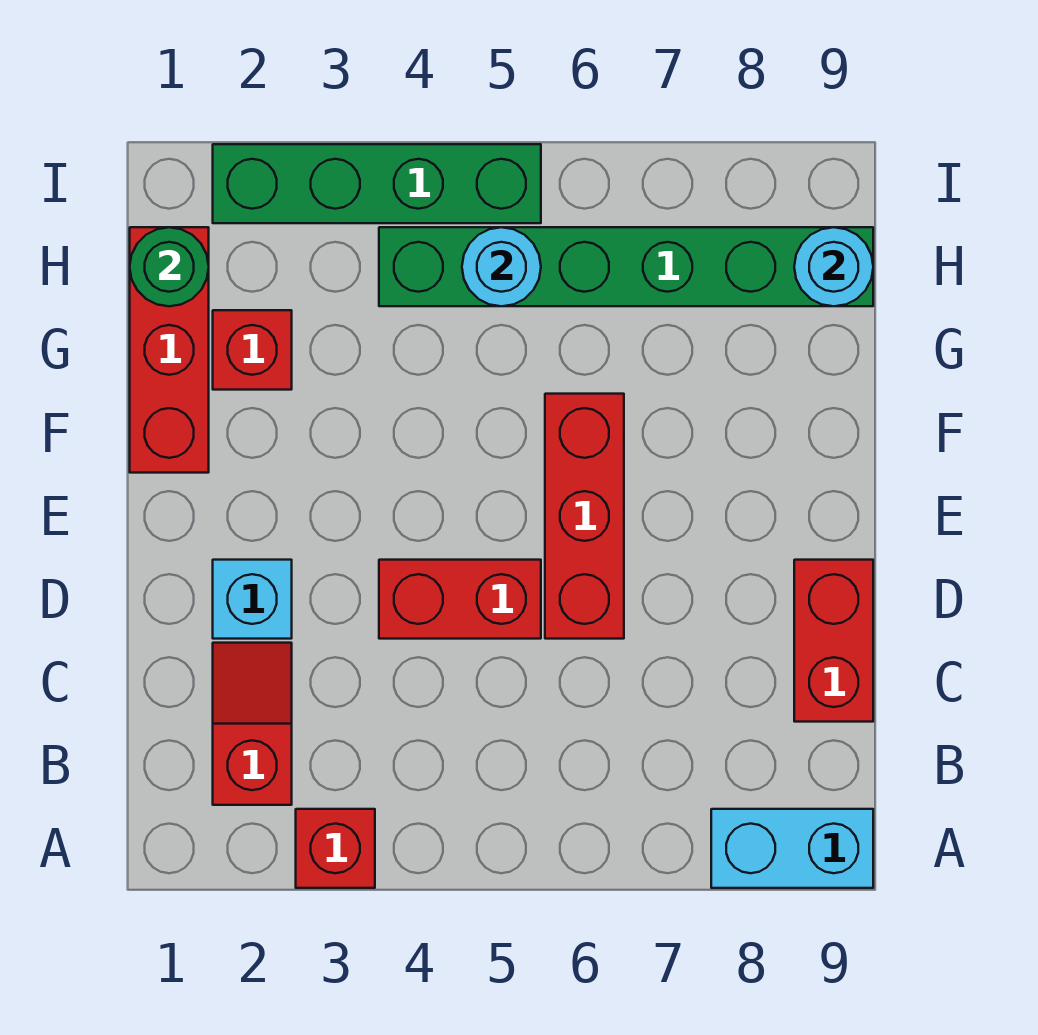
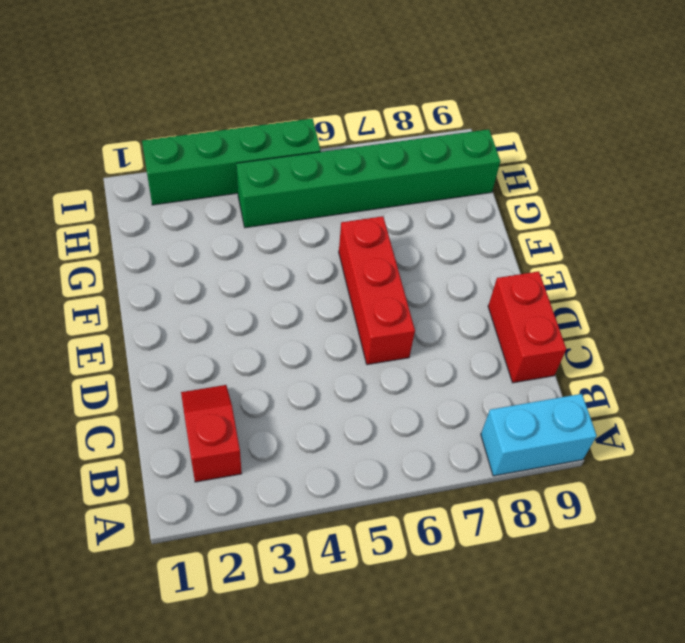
none -> red brick A3 level 1
none -> cyan brick D2 level 1
none -> red brick D4:D5 level 1

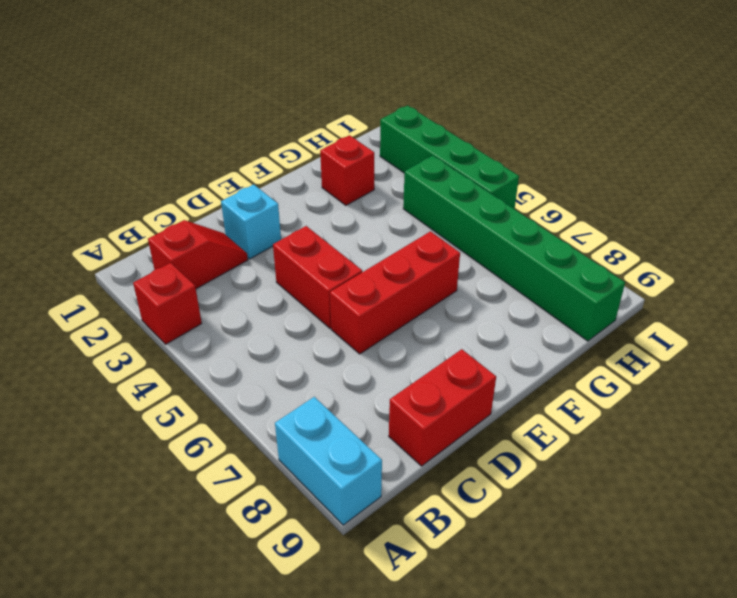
none -> red brick F1:H1 level 1
none -> green round brick H1 level 2
none -> cyan round brick H5 level 2

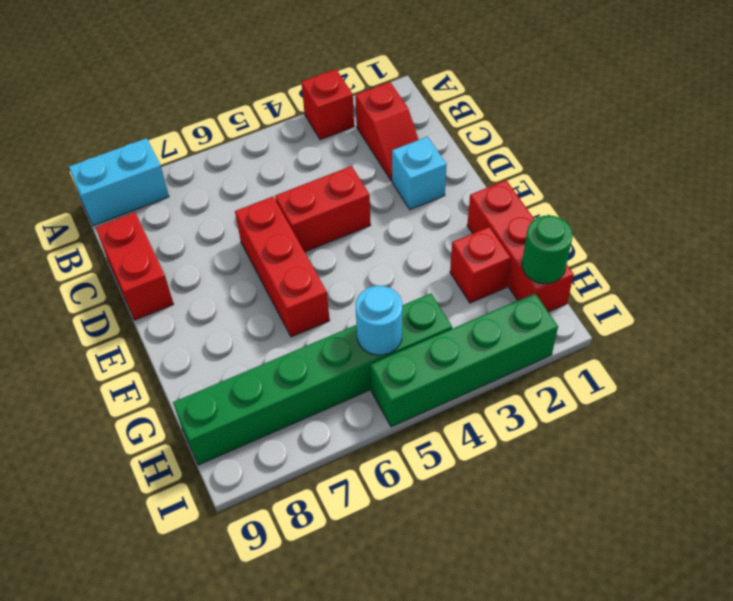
none -> cyan round brick H9 level 2

